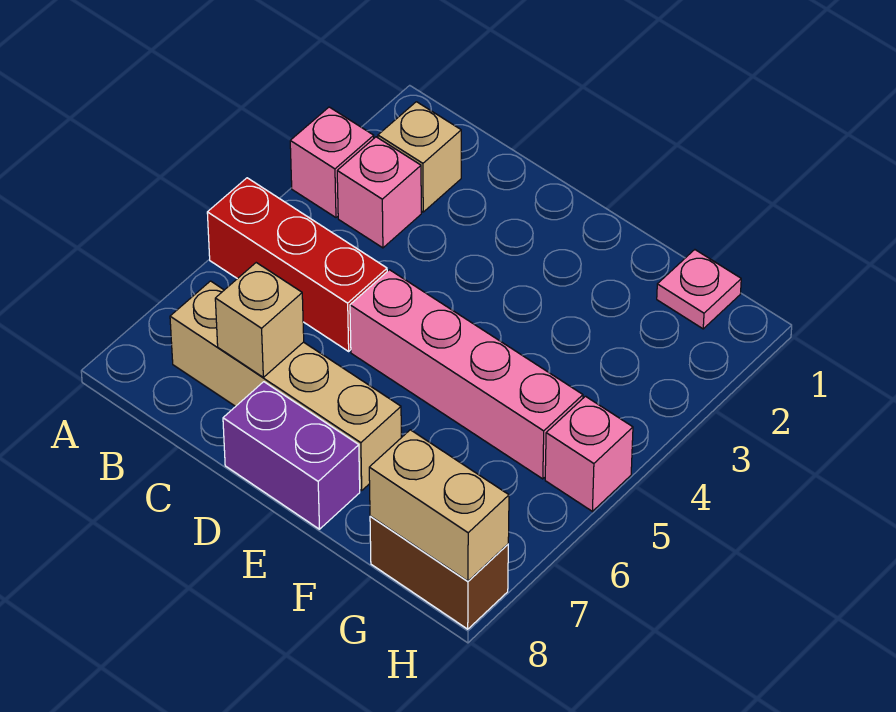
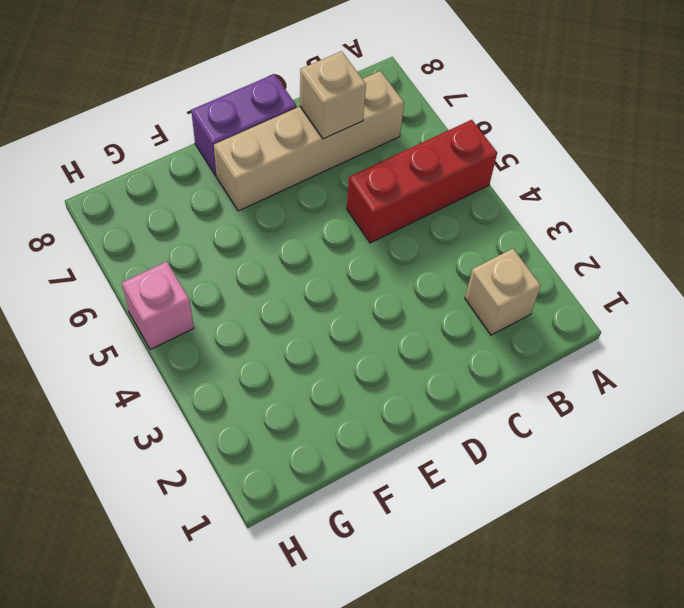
none -> pink brick A3 level 1
none -> pink brick B3 level 1
none -> pink brick D5:G5 level 1

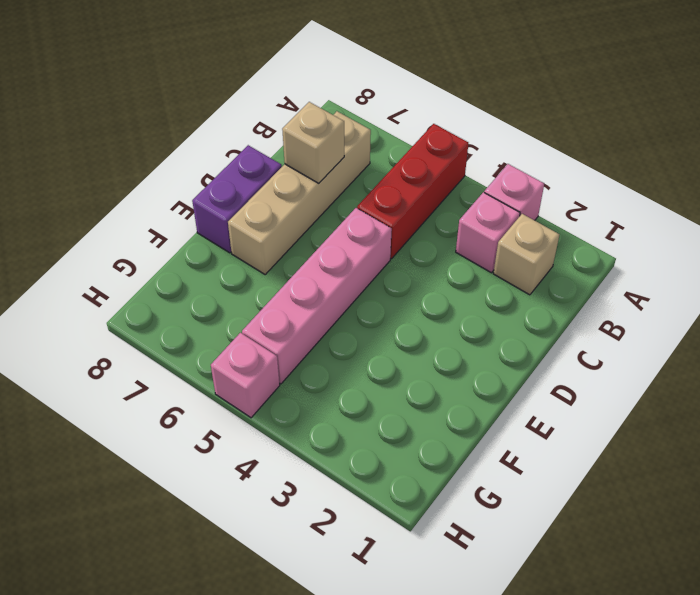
none -> pink plate G1 level 1
none -> brown brick G8:H8 level 1
none -> tan brick G8:H8 level 2

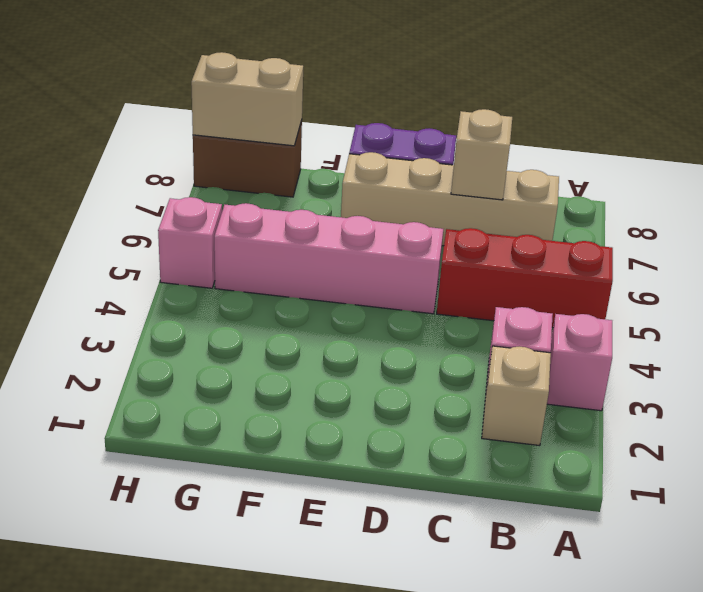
none -> pink plate G1 level 1

